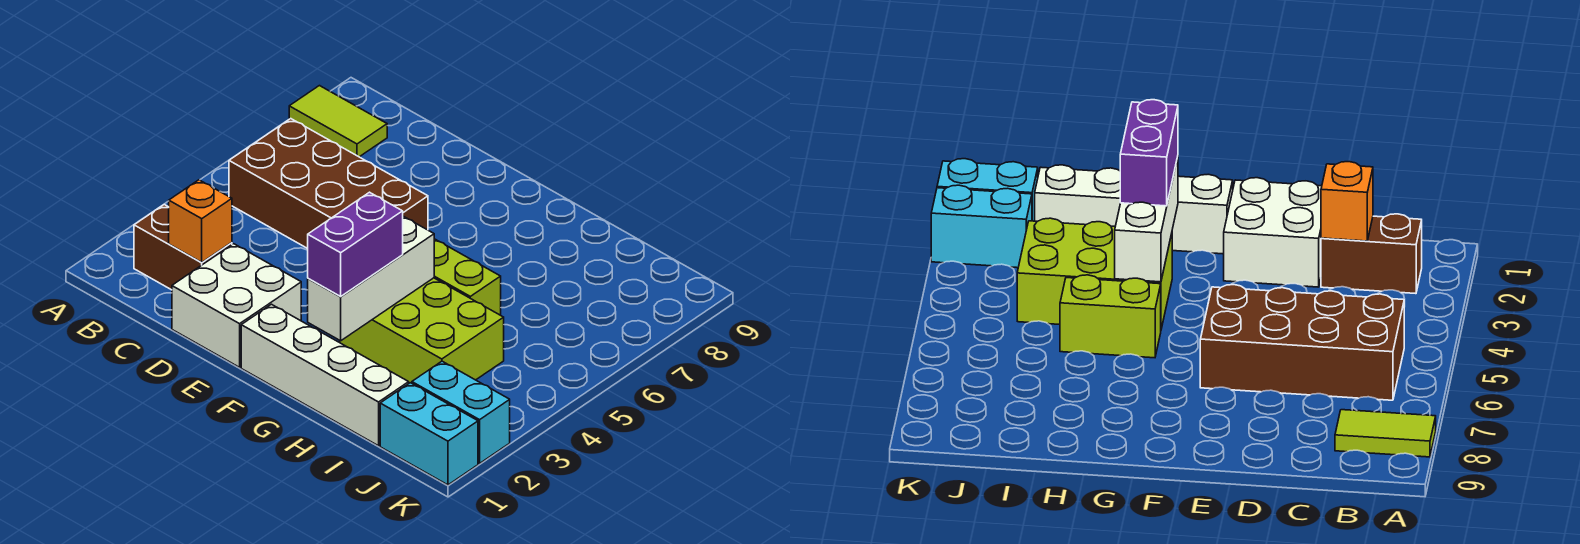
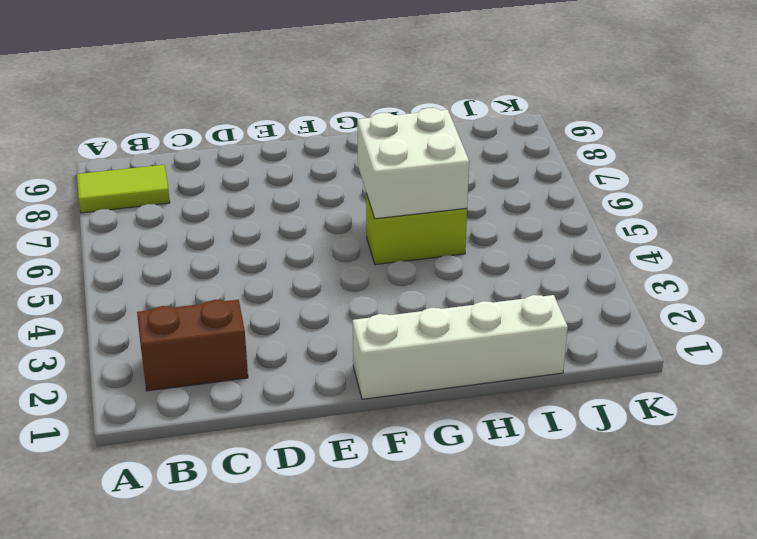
white brick G5:H6 level 2 -> white brick D1:E2 level 1
none -> brown brick B5:E6 level 1
none -> lime brick G3:I4 level 1
none -> cyan brick J1:K1 level 1

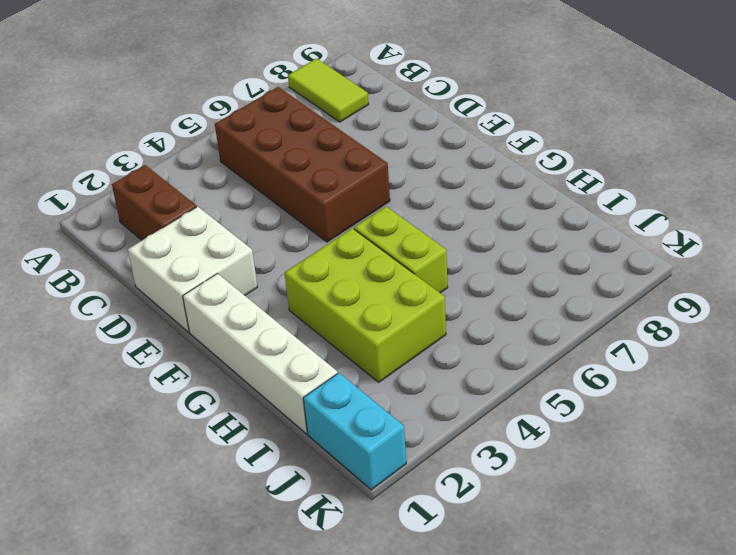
none -> cyan brick J2:K2 level 1
none -> orange brick C2 level 2
none -> white brick G2:G4 level 2

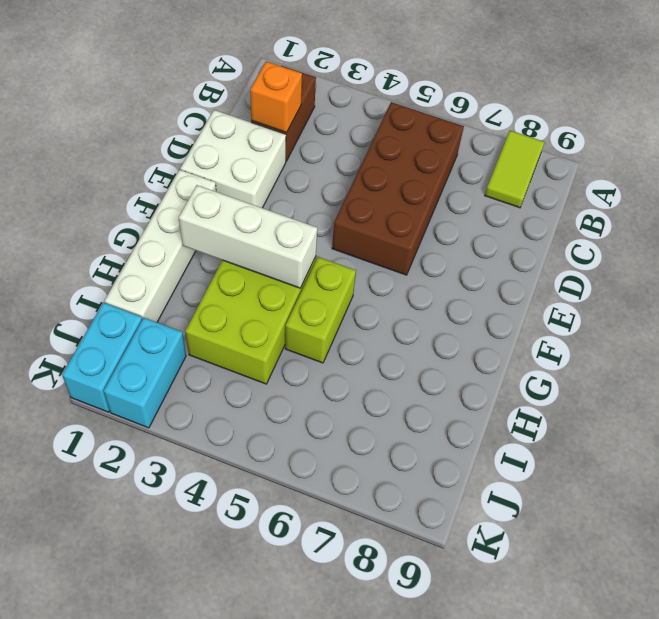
none -> purple brick G2:G3 level 3

